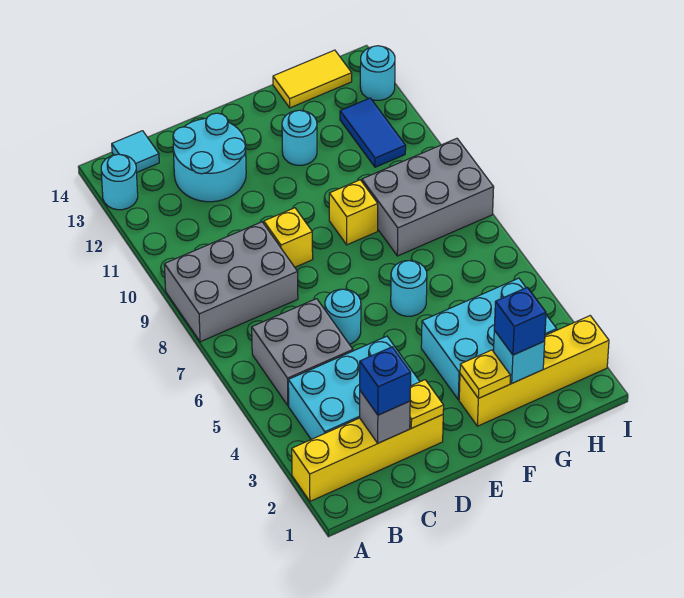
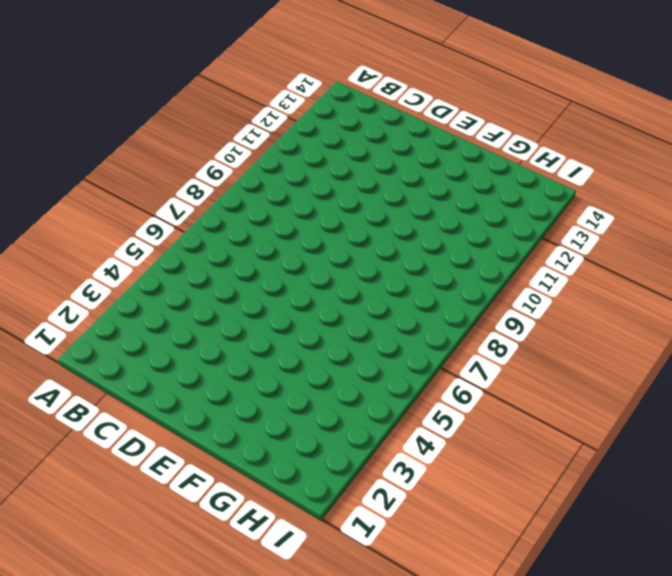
none -> yellow brick A2:D2 level 1
none -> grey brick A8:C9 level 1
none -> cyan round brick A13 level 1

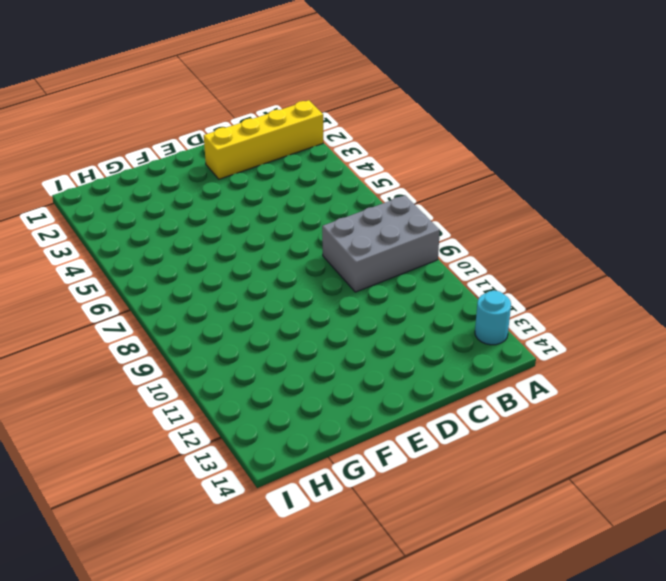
none -> cyan brick B3:D4 level 1
none -> grey brick B5:C6 level 1
none -> cyan tile B14 level 1

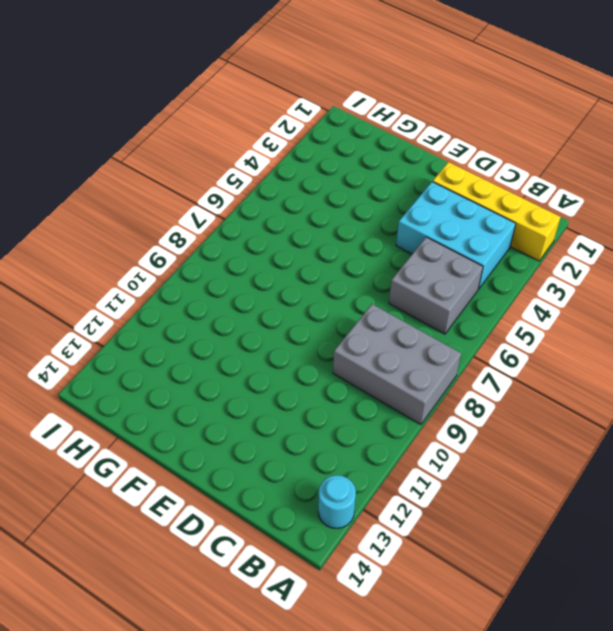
none -> cyan tile B14 level 1
none -> cyan round brick C12:D13 level 1
none -> cyan round brick D6 level 1

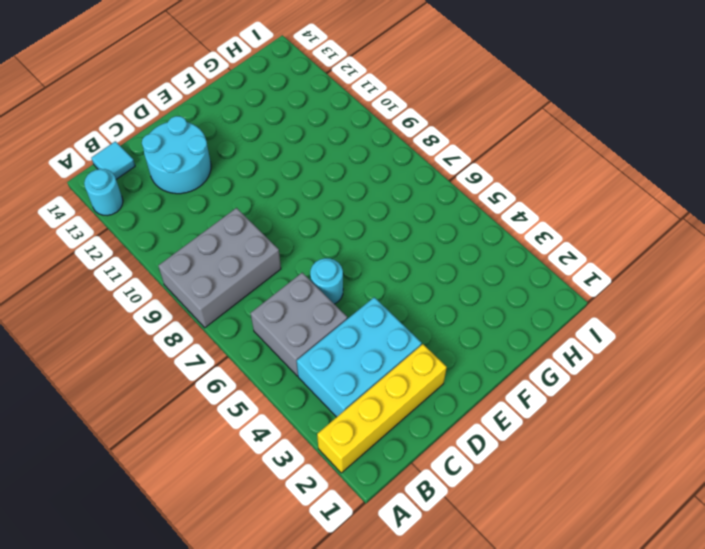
none -> yellow brick D9 level 1
none -> yellow brick F2:I2 level 1
none -> cyan brick F3:H4 level 1

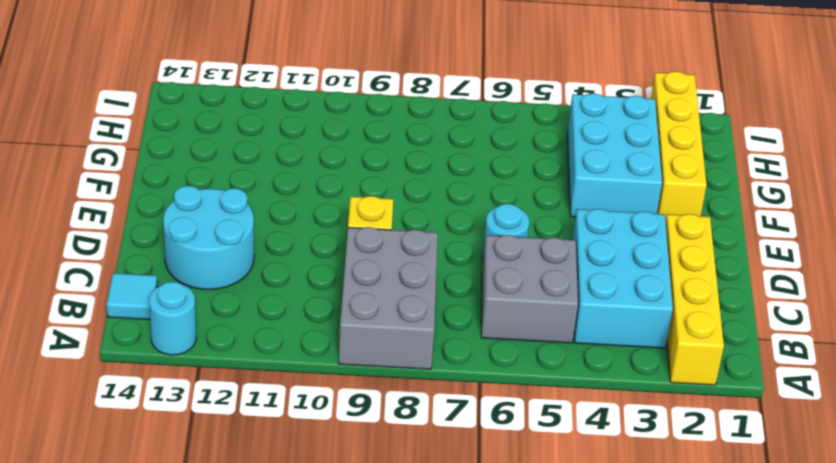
none -> cyan round brick F6 level 1
none -> yellow brick F9 level 1
none -> cyan round brick F12 level 1

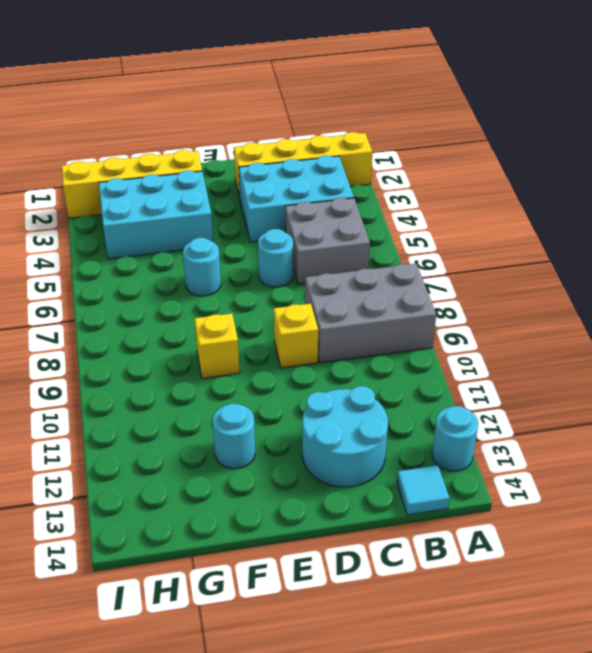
none -> grey brick G8:I9 level 1
none -> yellow tile G14:H14 level 1
none -> blue tile H11:H12 level 1

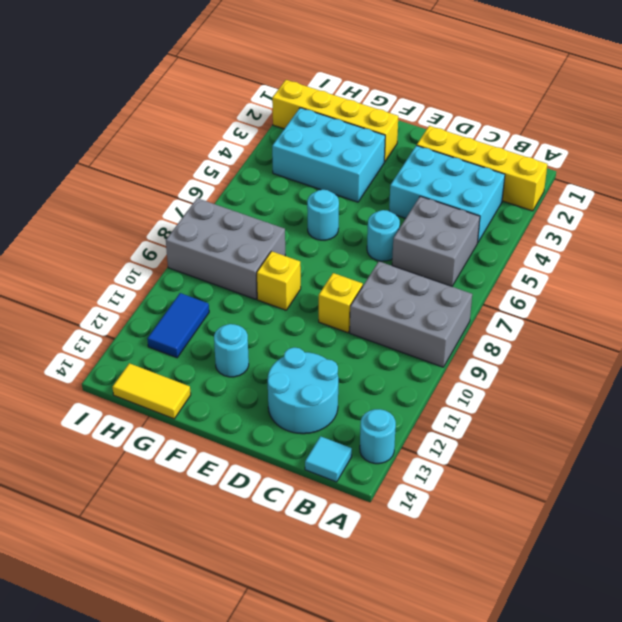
none -> cyan round brick I13 level 1
none -> grey brick C2 level 2
none -> yellow plate D2 level 2

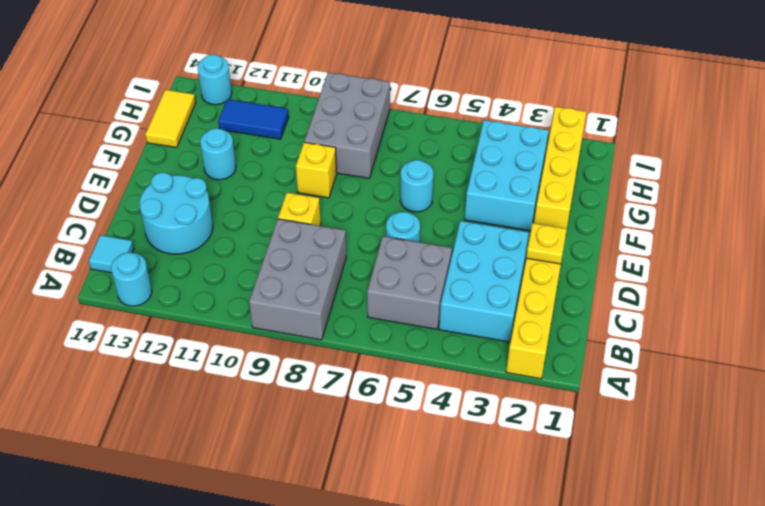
none -> grey brick C2 level 2
none -> yellow plate F2 level 2
none -> cyan brick G2 level 2

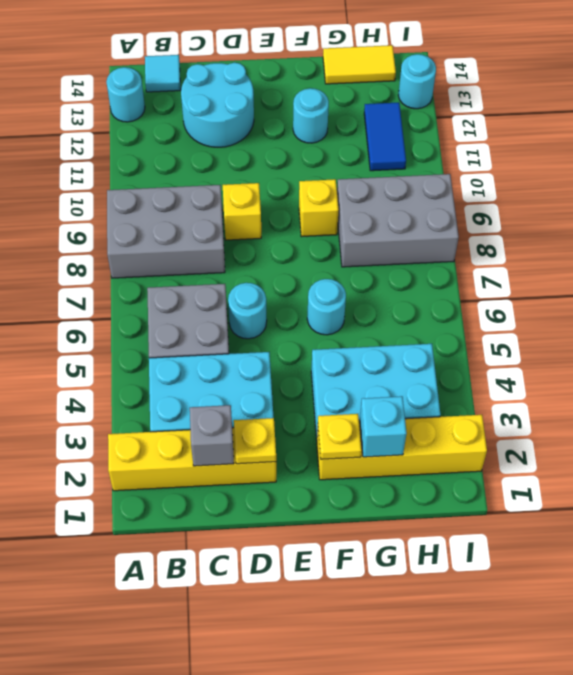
none -> blue brick C2 level 3
none -> blue brick G2 level 3

